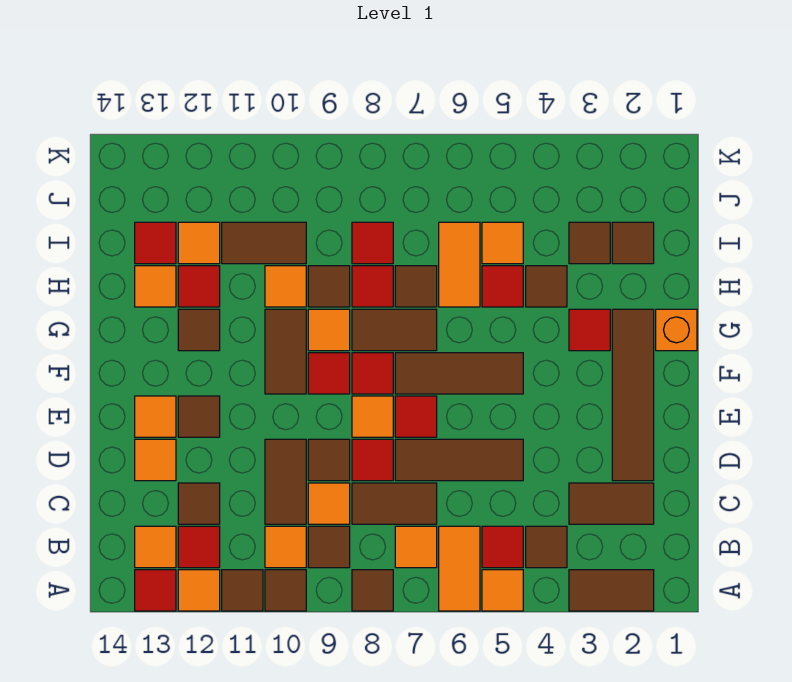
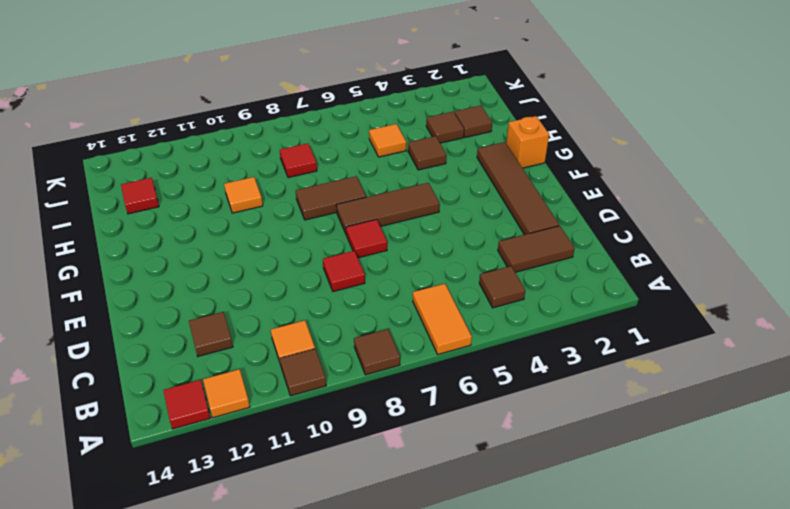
none -> brown tile A2:A3 level 1
none -> orange tile A5 level 1
none -> brown tile A11 level 1
none -> red tile B5 level 1

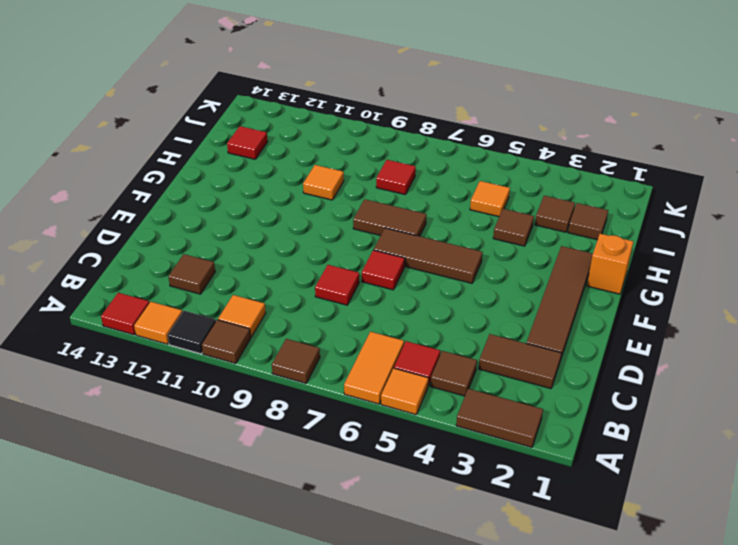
black tile A11 level 1 -> brown tile A11 level 1
none -> orange tile B7 level 1
none -> brown tile B9 level 1
none -> red tile B12 level 1
none -> orange tile B13 level 1

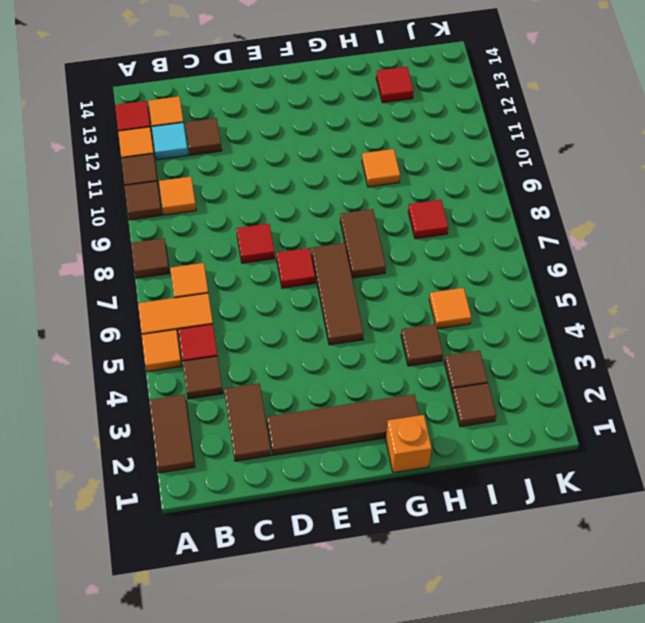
cyan tile B12 level 1 -> red tile B12 level 1
none -> brown tile B9 level 1
none -> brown tile C7:C8 level 1
none -> orange tile C9 level 1
none -> brown tile C10:D10 level 1

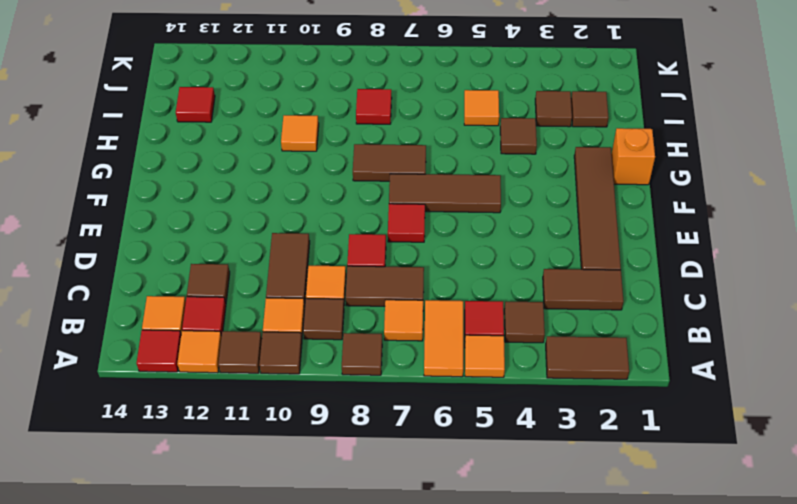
none -> brown tile D5:D7 level 1
none -> brown tile D9 level 1
none -> orange tile D13 level 1
none -> orange tile E8 level 1

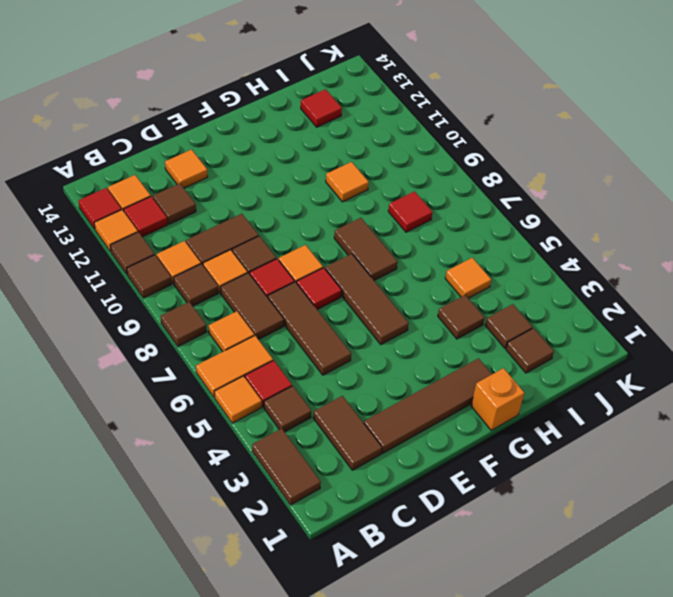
none -> brown tile E12 level 1
none -> orange tile E13 level 1
none -> red tile F8 level 1
none -> red tile F9 level 1

